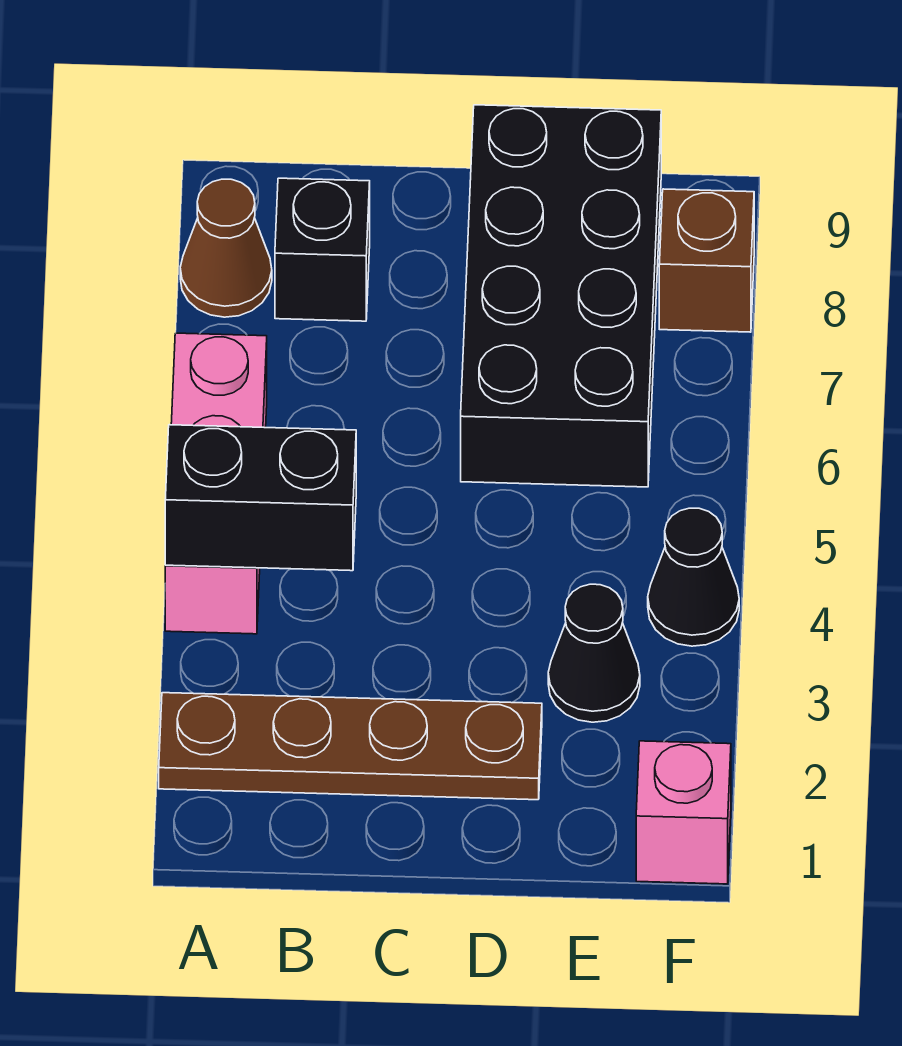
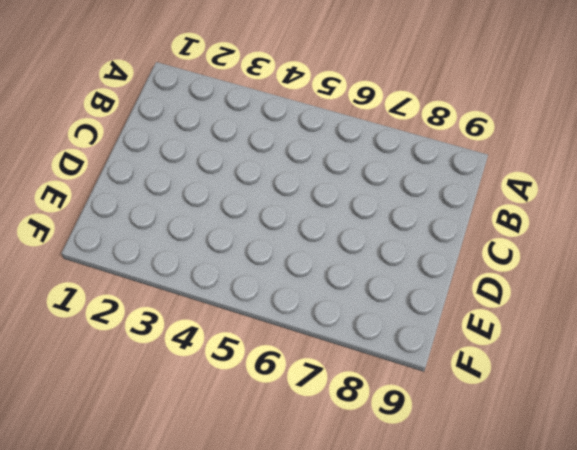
none -> brown plate A2:D2 level 1
none -> pink brick A4:A6 level 1

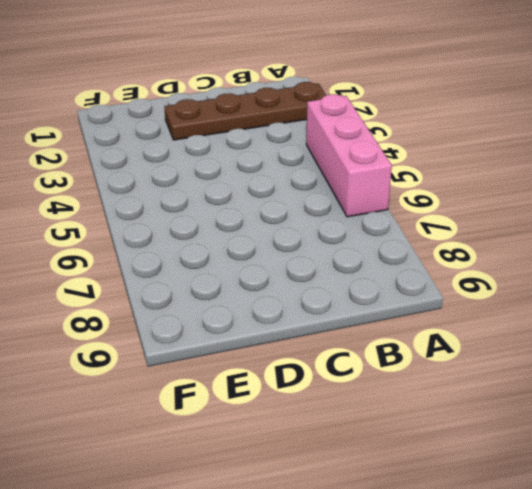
none -> brown cone A8 level 1
none -> black brick B8 level 1

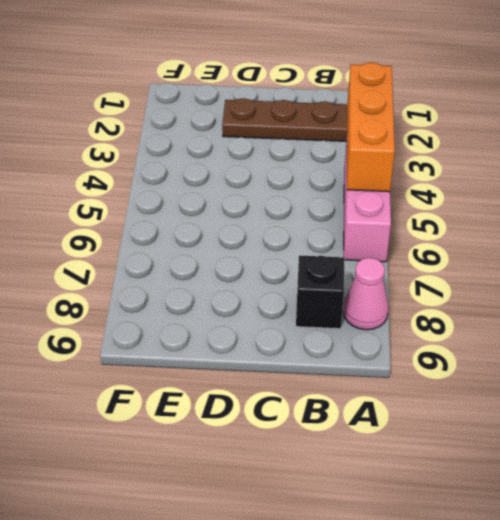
orange brick A3:A5 level 2 -> black brick A4:B4 level 2
pink cone A8 level 1 -> brown cone A8 level 1
none -> black brick D6:E9 level 1
none -> black cone E3 level 1

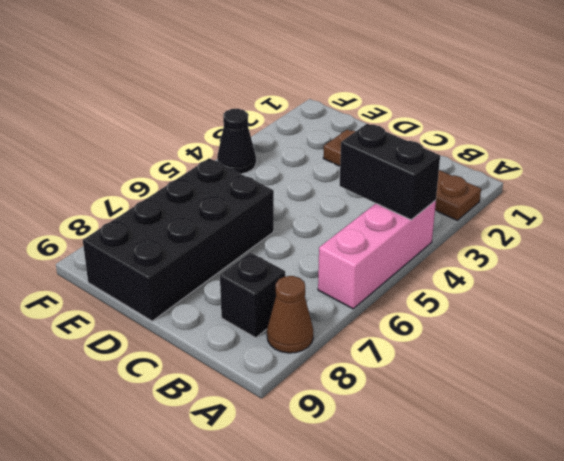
none -> black cone E3 level 1
none -> pink brick F1 level 1

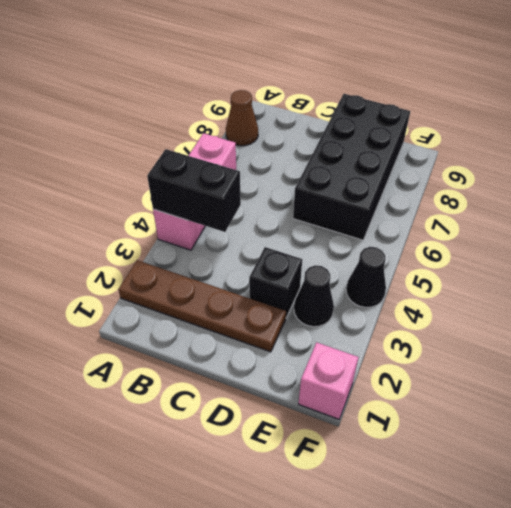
black brick D3 level 1 -> black brick B8 level 1
none -> brown brick F8 level 1

